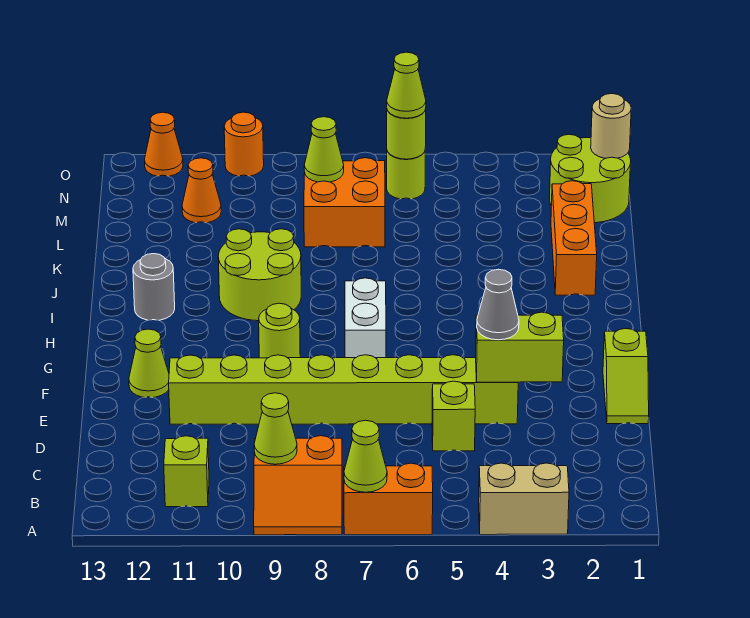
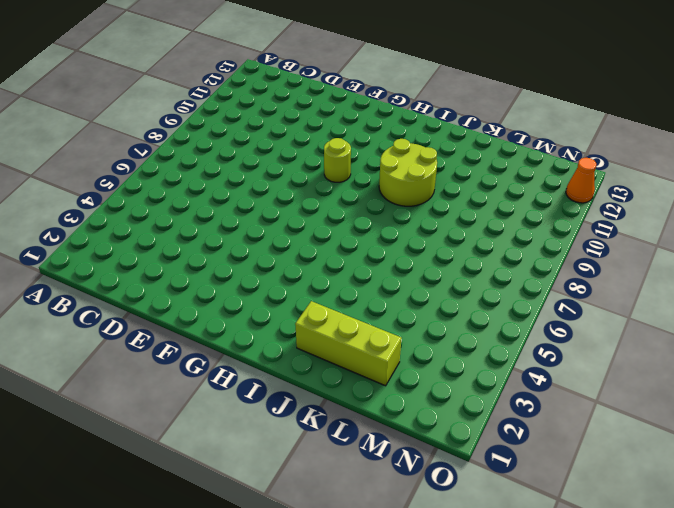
lime brick J2:L2 level 1 -> orange brick J2:L2 level 1
none -> tan brick A3:A4 level 1
none -> orange brick A6:A7 level 1
none -> orange slope A8:B9 level 1 top B

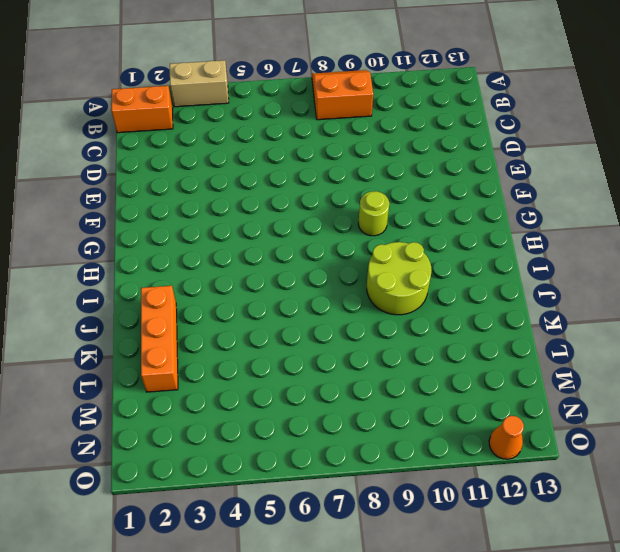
orange brick B1:B2 level 1 -> orange brick A6:A7 level 1
none -> lime brick B11 level 1
none -> lime brick D5 level 1
none -> lime slope E1:F1 level 1 top F

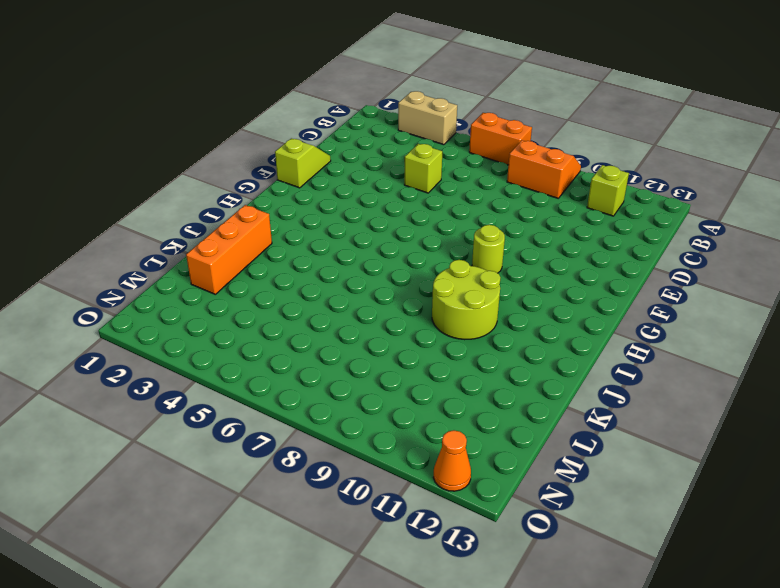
none -> lime brick E4:E11 level 1
none -> lime cone F12 level 1
none -> white brick G7:H7 level 1

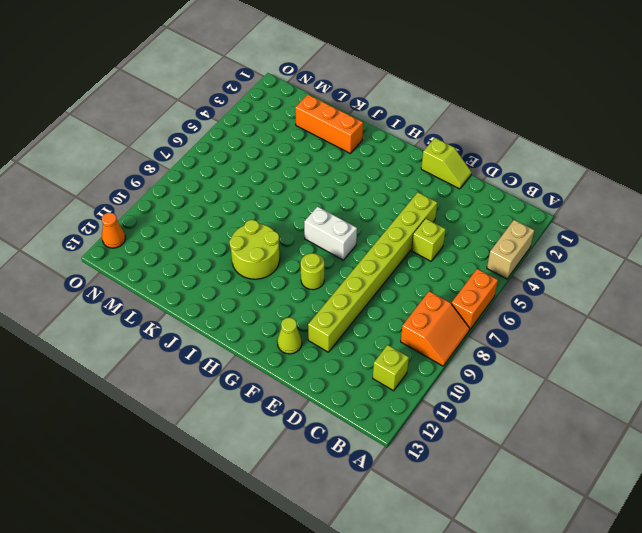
none -> grey round brick I12 level 1
none -> orange brick L7:M8 level 1
none -> lime round brick M1:N2 level 1

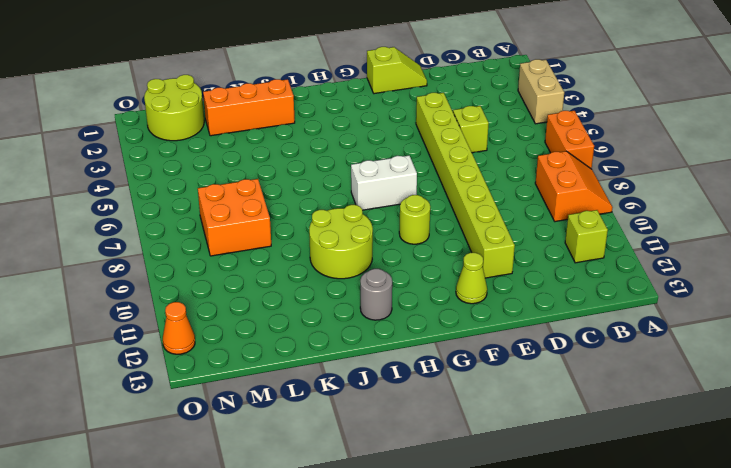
none -> orange cone M11 level 1
none -> lime round brick N6 level 1
none -> orange round brick O10 level 1

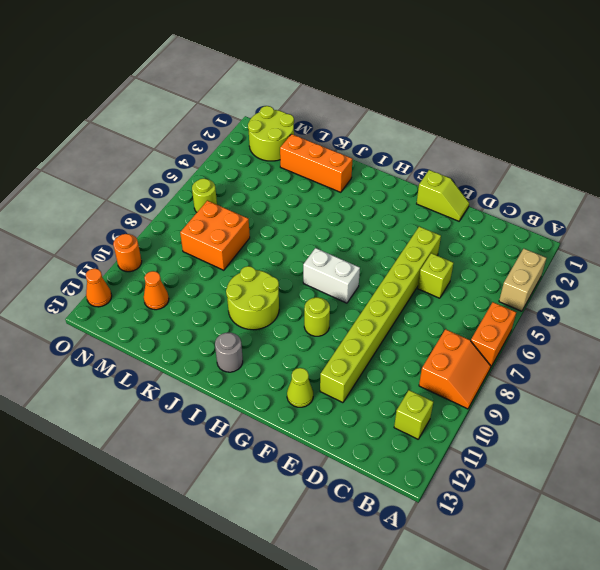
none -> lime cone A7 level 2
none -> lime cone B9 level 2
none -> lime brick E3:E4 level 2

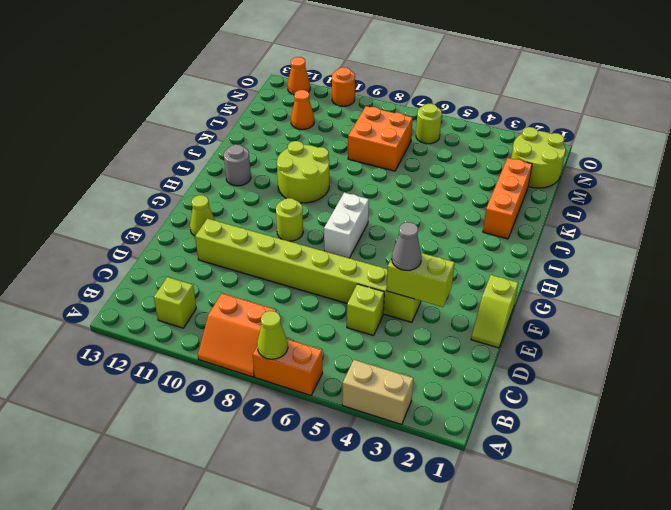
none -> lime cone B9 level 2
none -> lime cone M8 level 2
none -> tan round brick N1 level 2

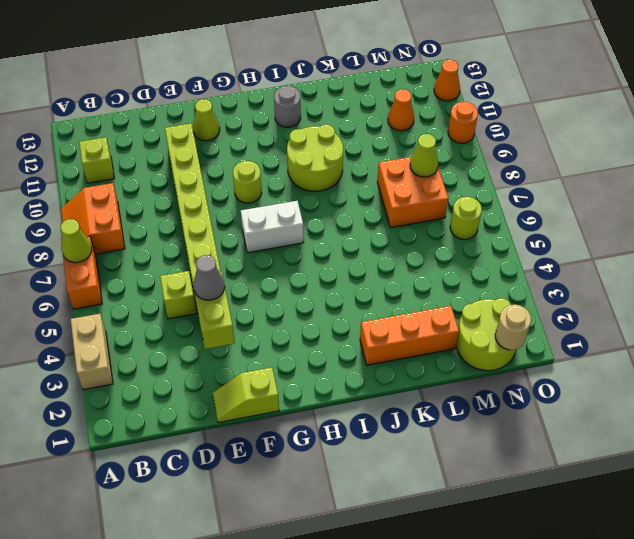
none -> lime cone B9 level 2
none -> lime round brick N6 level 2
none -> lime cone N6 level 3

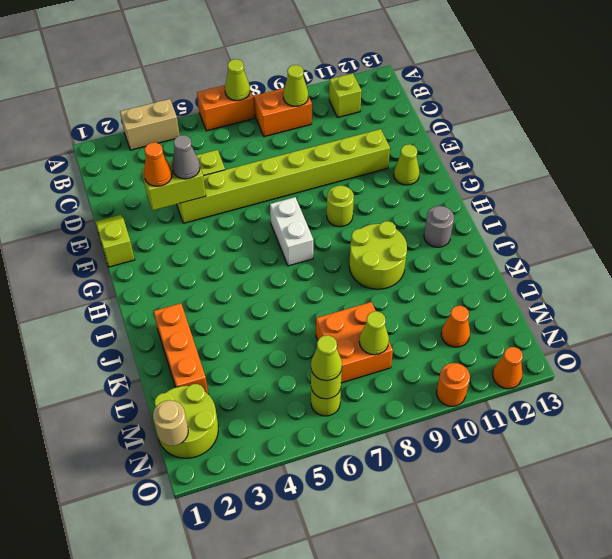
orange cone E3 level 3 -> none

